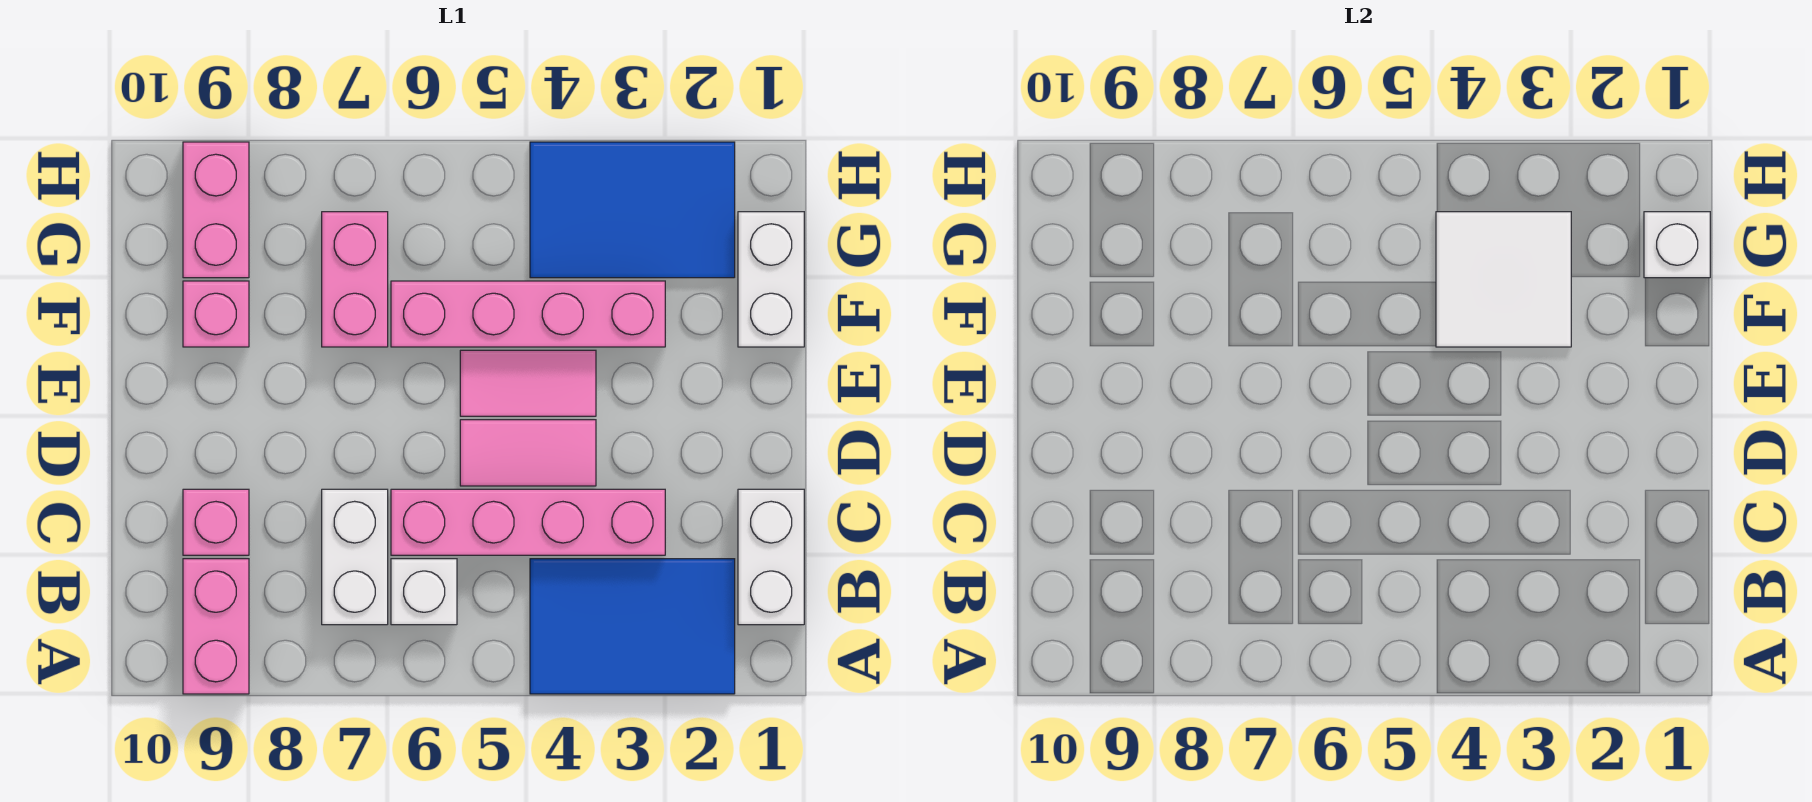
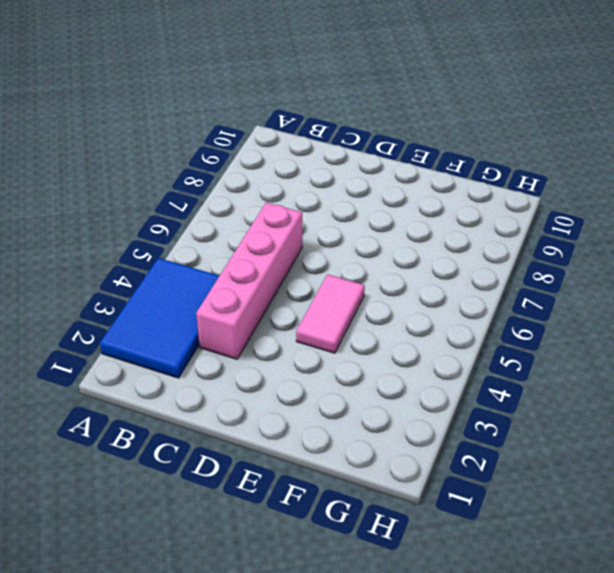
none -> pink brick A9:B9 level 1
none -> white brick B1:C1 level 1
none -> white brick B6 level 1

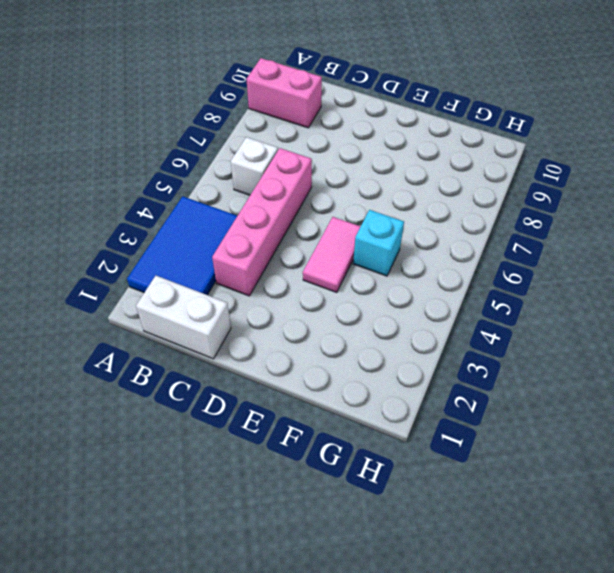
cyan brick F5 level 1 -> pink brick F3:F6 level 1
none -> white brick B7:C7 level 1
none -> pink brick C9 level 1
none -> pink tile D4:D5 level 1

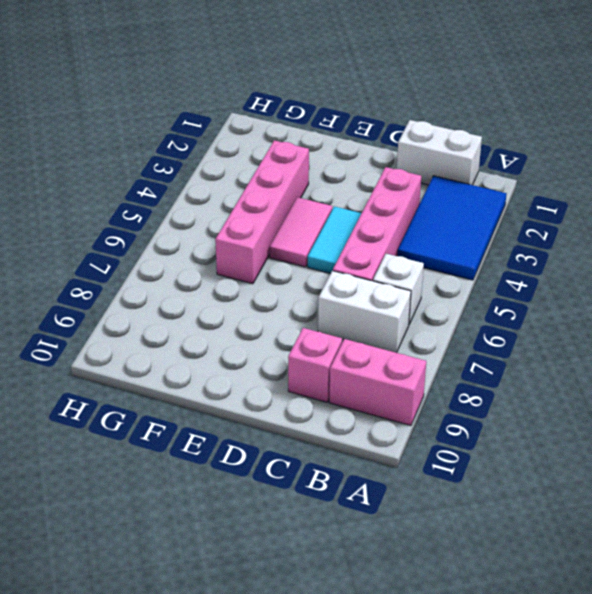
cyan tile D4:D5 level 1 -> pink tile D4:D5 level 1
none -> white brick F1:G1 level 1
none -> pink brick F7:G7 level 1
none -> pink brick F9 level 1

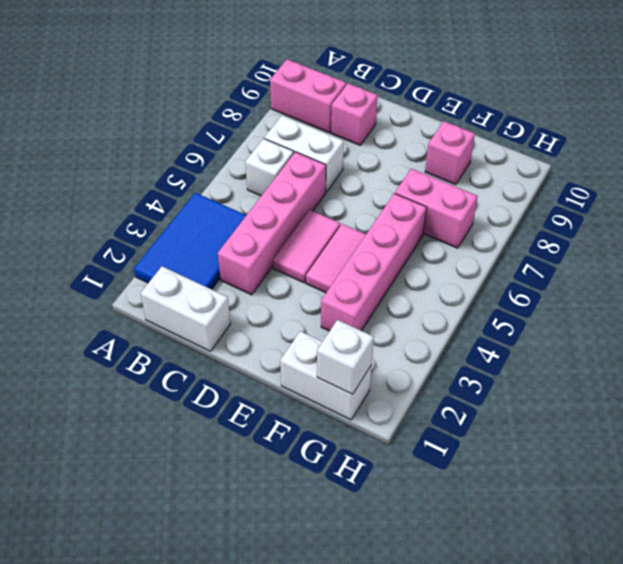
none -> blue tile G2:H4 level 1
none -> pink brick G9:H9 level 1
none -> white tile F3:G4 level 2

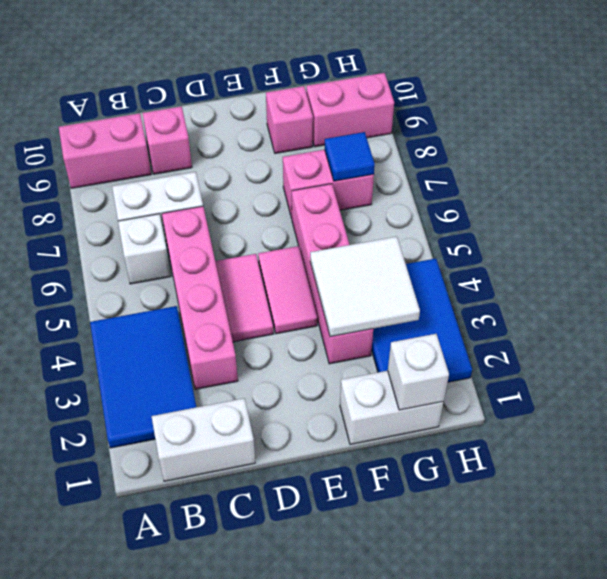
blue tile G7 level 2 -> none

